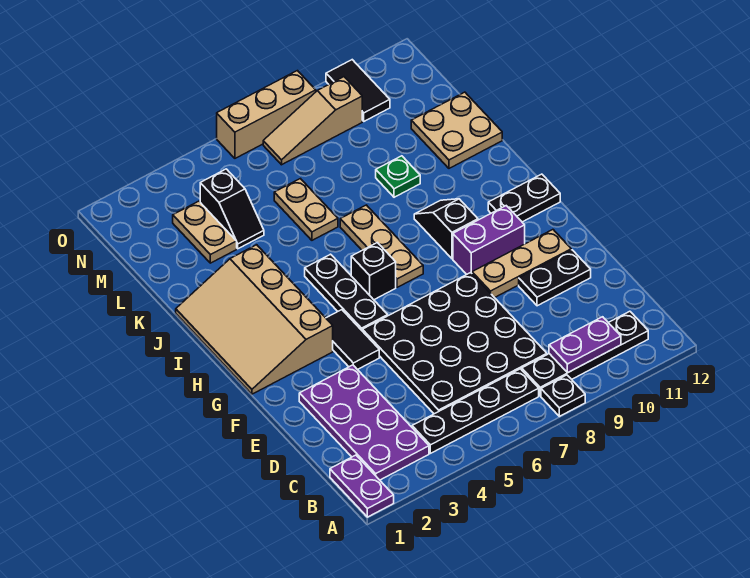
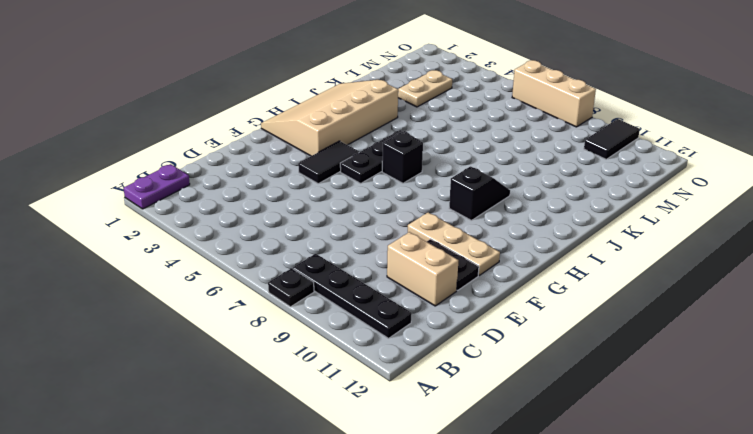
tan brick D10:D11 level 1 -> none
none -> purple plate B2:E3 level 1
none -> black plate B4:B7 level 1
none -> black plate C5:F8 level 1

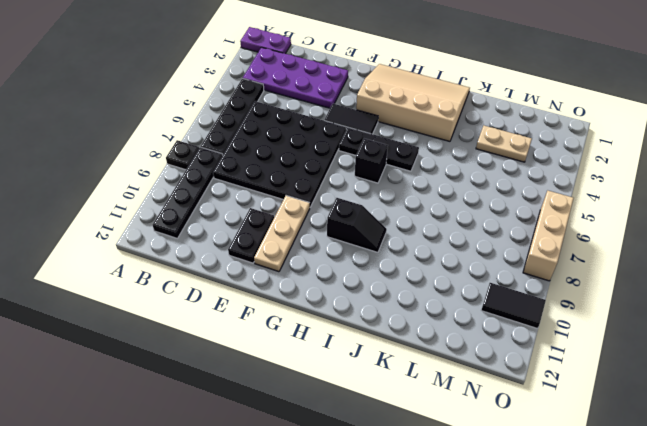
none -> purple brick G9:G10 level 1
none -> tan plate H7:J7 level 1
none -> black plate H11:H12 level 1

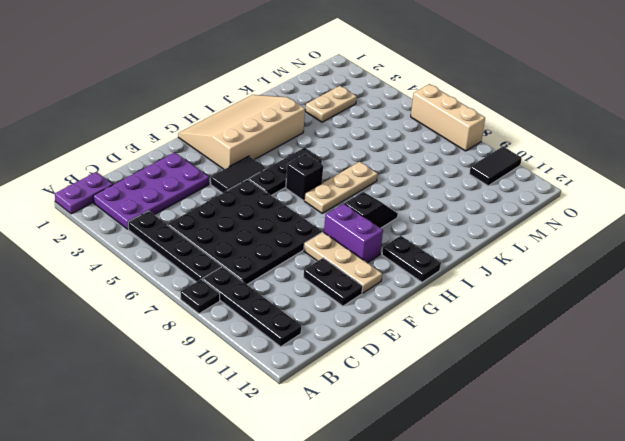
none -> tan plate K6:L6 level 1
none -> green plate K9 level 1
none -> tan plate K11:L12 level 1

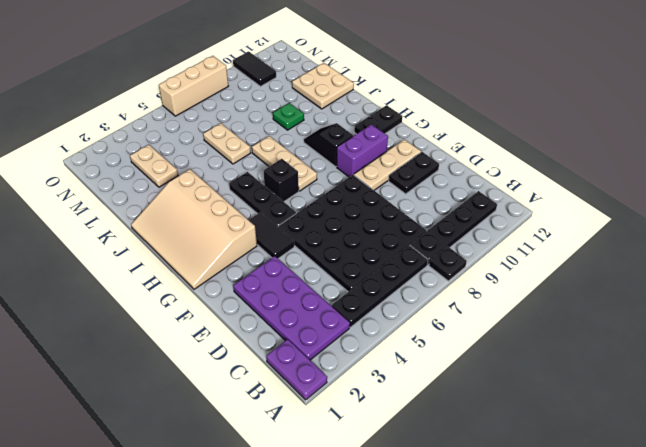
none -> black slope L4:M4 level 1 top M
none -> tan slope N7:N9 level 1 top 9
none -> purple plate B9:B10 level 2

